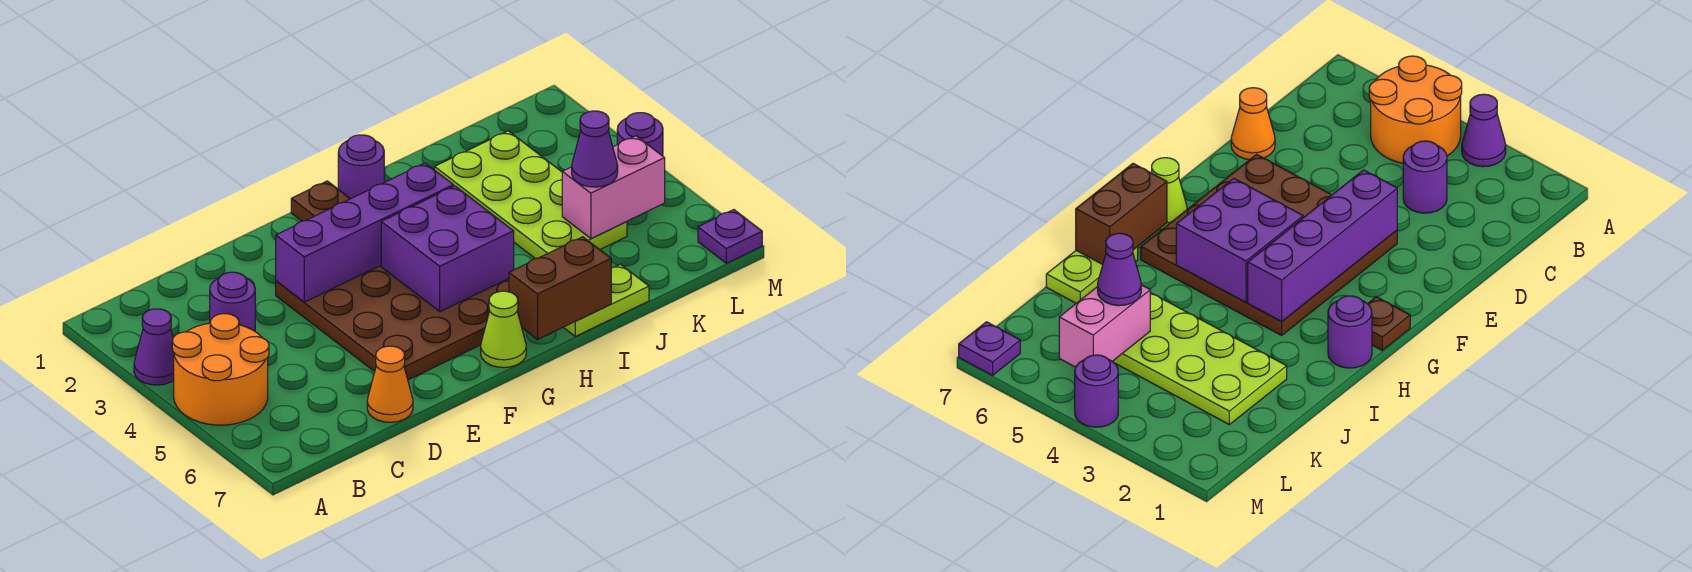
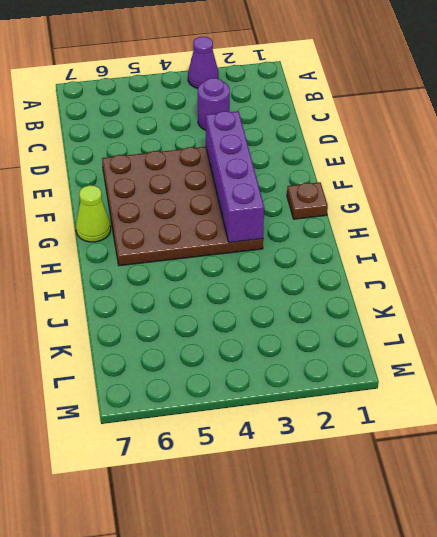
none -> orange round brick A4:B5 level 1
none -> orange cone D7 level 1
none -> purple round brick H1 level 1

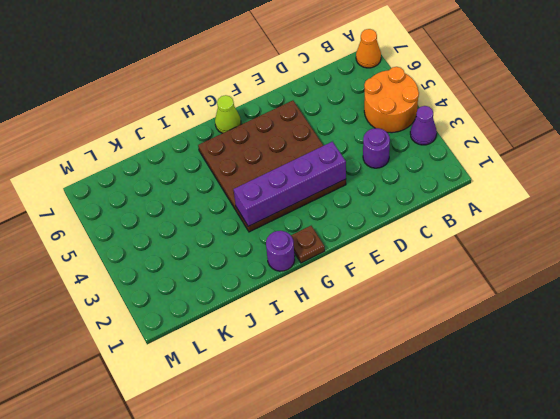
orange cone A7 level 1 -> orange cone D7 level 1
none -> lime plate I7:J7 level 1
none -> lime plate J2:K5 level 1
none -> purple round brick M4 level 1

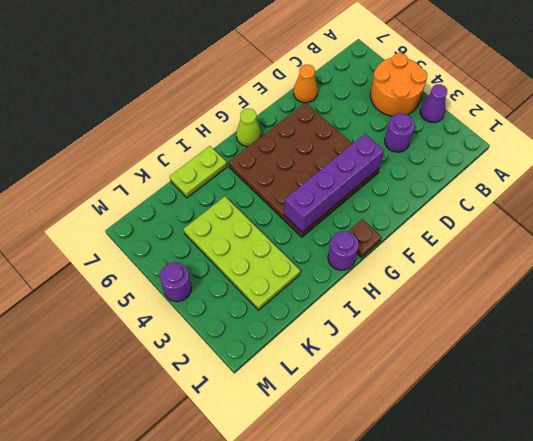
none -> purple plate M7 level 1
none -> purple brick G4:H5 level 2
none -> brown brick H7:I7 level 2

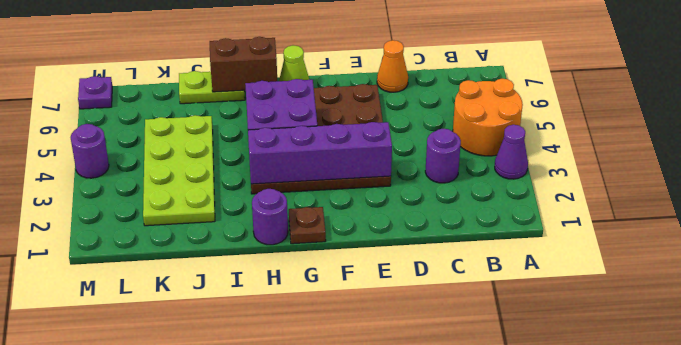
none -> pink brick K5:L5 level 2
none -> purple cone K5 level 3

